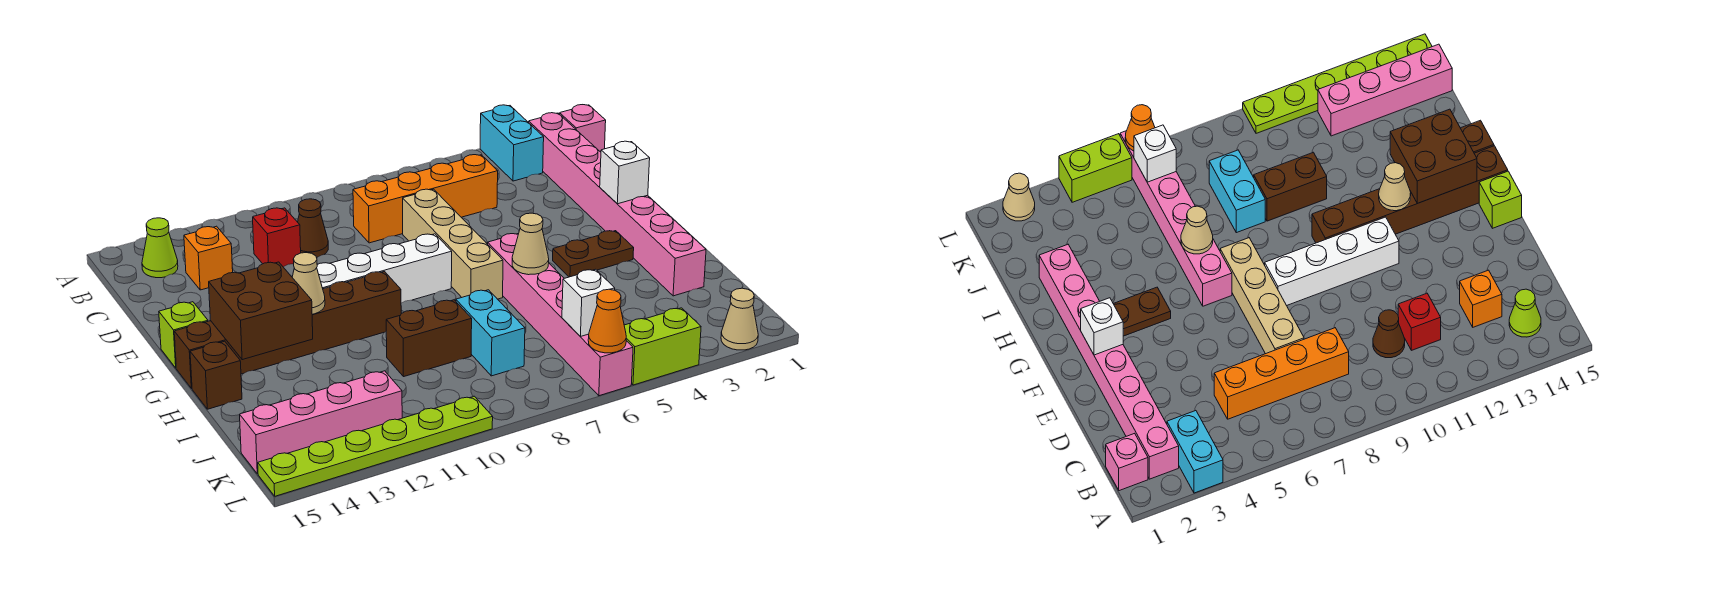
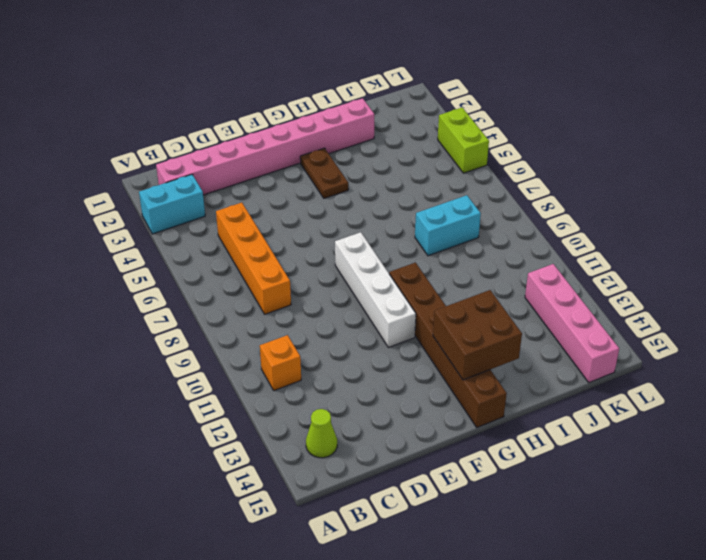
orange brick B11 level 1 -> orange brick C13 level 1
none -> pink brick B1 level 1
none -> brown cone C10 level 1
none -> red brick C11 level 1

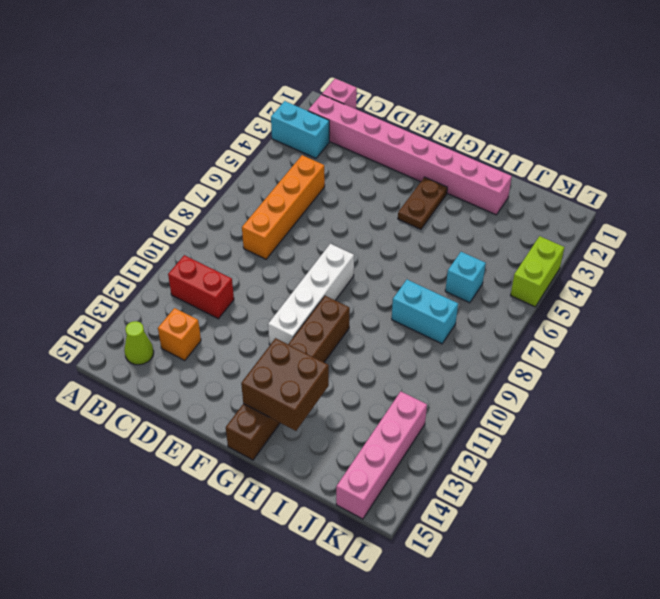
red brick B11:C11 level 1 -> red brick C11 level 1
cyan brick J6 level 1 -> pink brick G6:L6 level 1
none -> brown cone C10 level 1
none -> tan brick D7:G7 level 1
none -> lime brick F15 level 1

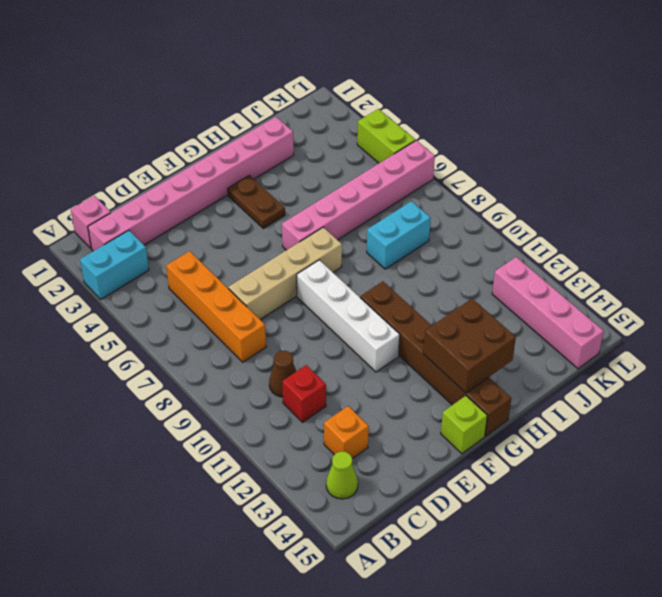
none -> brown brick H15 level 1
none -> brown brick I9:I10 level 1
none -> tan cone L2 level 1

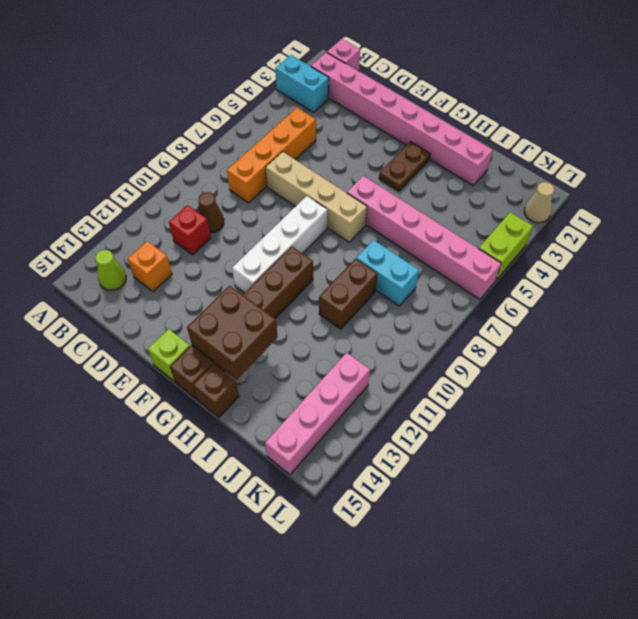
none -> lime plate L10:L15 level 1
none -> white brick F2 level 2
none -> tan cone G12 level 2

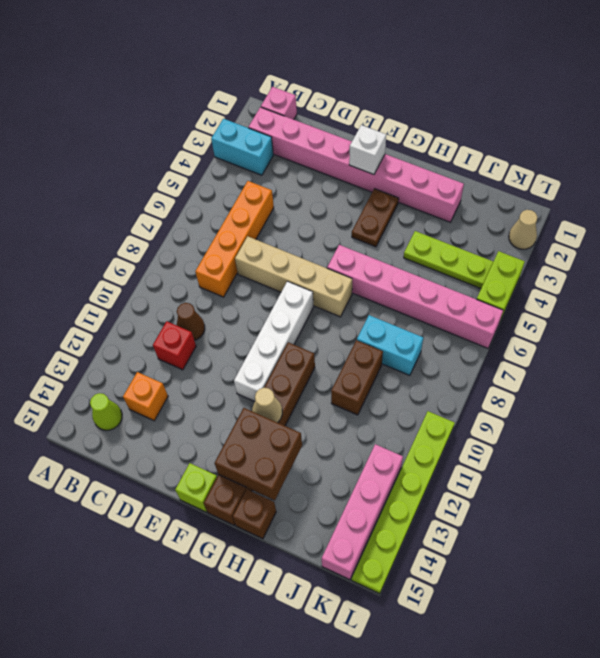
lime plate I4:K4 level 1 -> none
none -> tan cone H6 level 2
none -> white brick K6 level 2
none -> orange cone L6 level 2

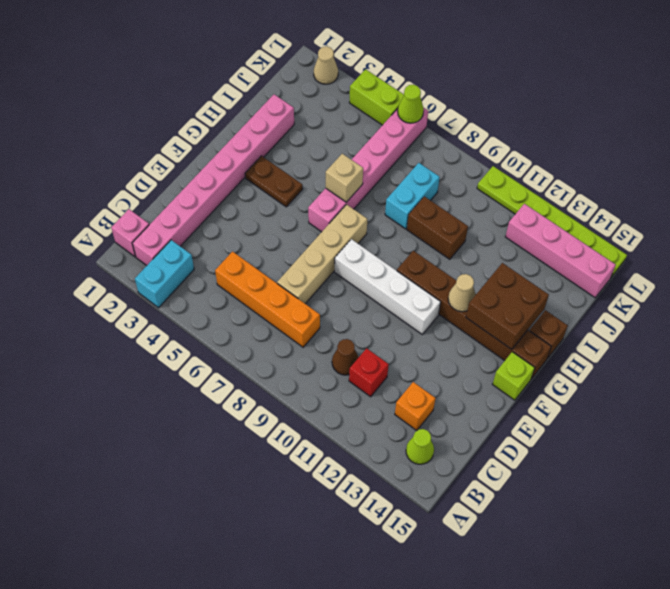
tan brick H6 level 2 -> tan cone H6 level 2
lime cone L6 level 2 -> orange cone L6 level 2
none -> white brick F2 level 2
none -> white brick K6 level 2

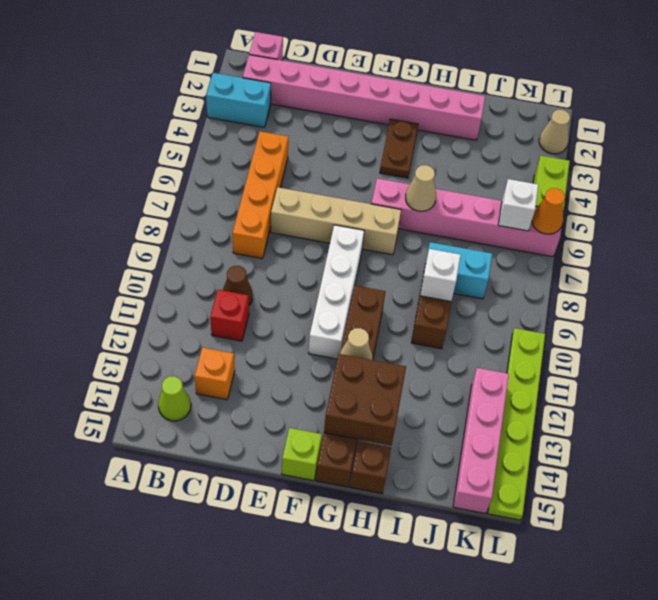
white brick I9 level 2 -> white brick F2 level 2

